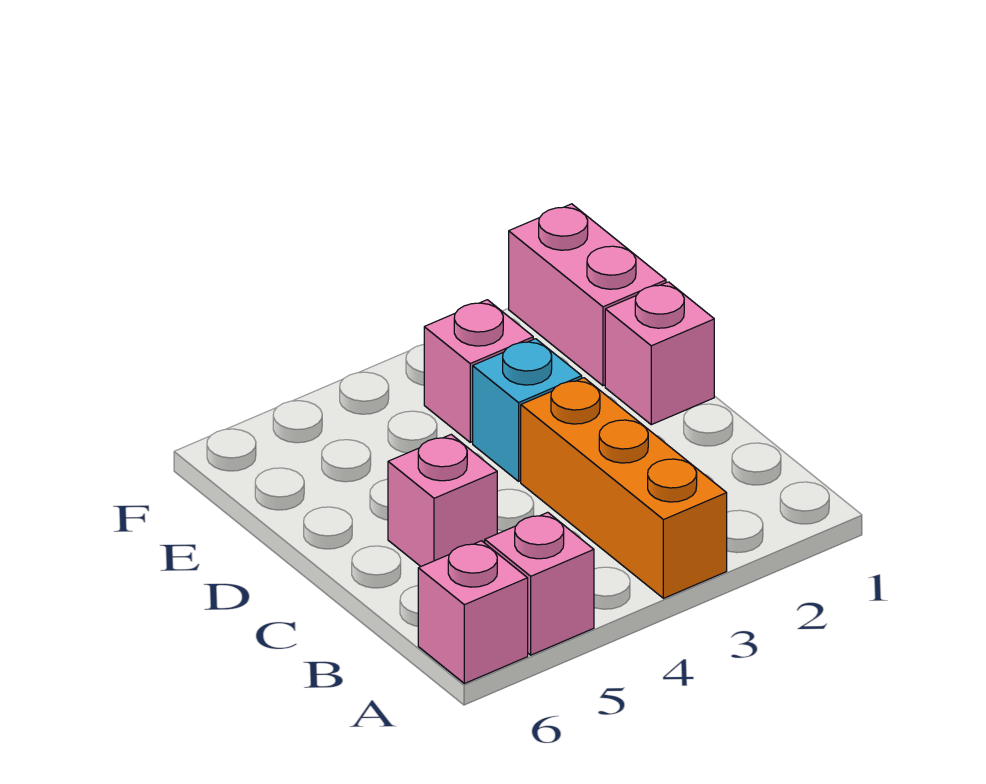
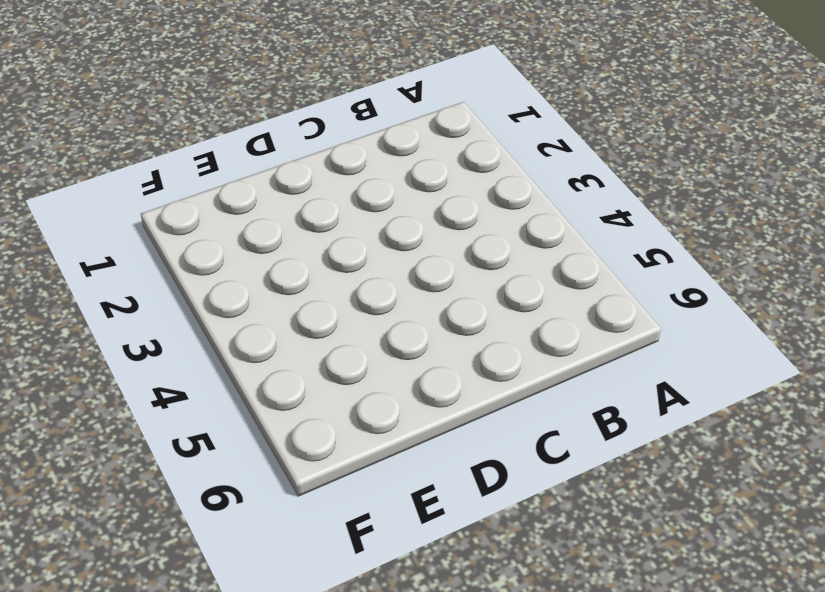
none -> orange brick A3:C3 level 1
none -> pink brick A5 level 1

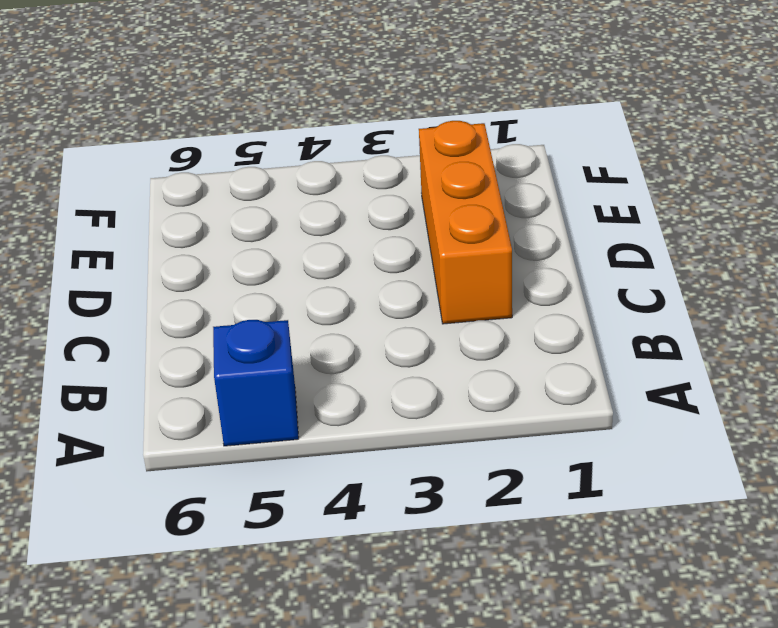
blue brick A5 level 1 -> pink brick A5 level 1
orange brick C2:E2 level 1 -> orange brick A3:C3 level 1
none -> pink brick A6 level 1
none -> pink brick C5 level 1

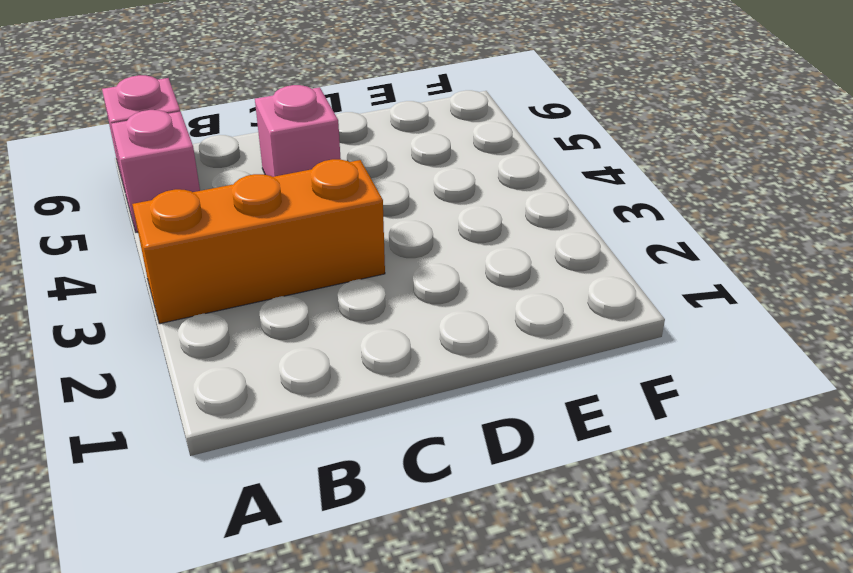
none -> pink brick D1 level 1
none -> cyan brick D3 level 1

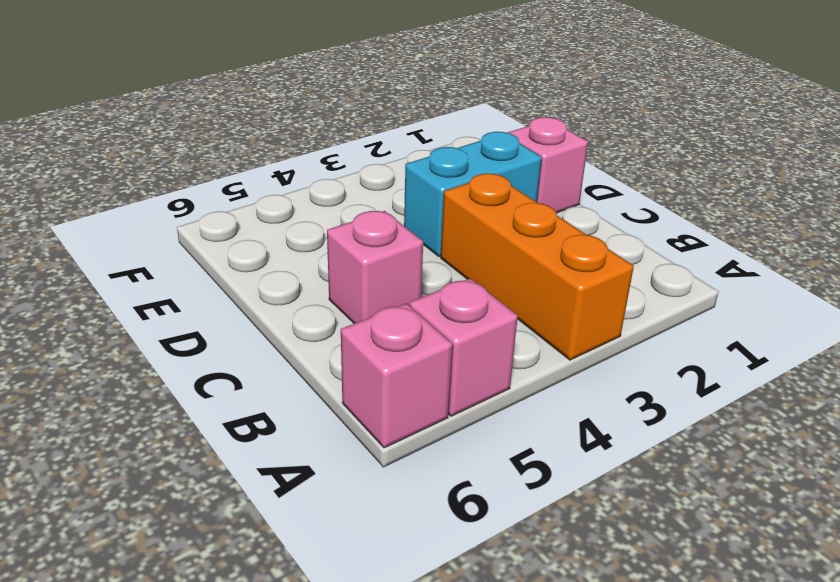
cyan brick D2:D3 level 1 -> cyan brick D3 level 1
none -> pink brick E1:F1 level 1
none -> pink brick E3 level 1

